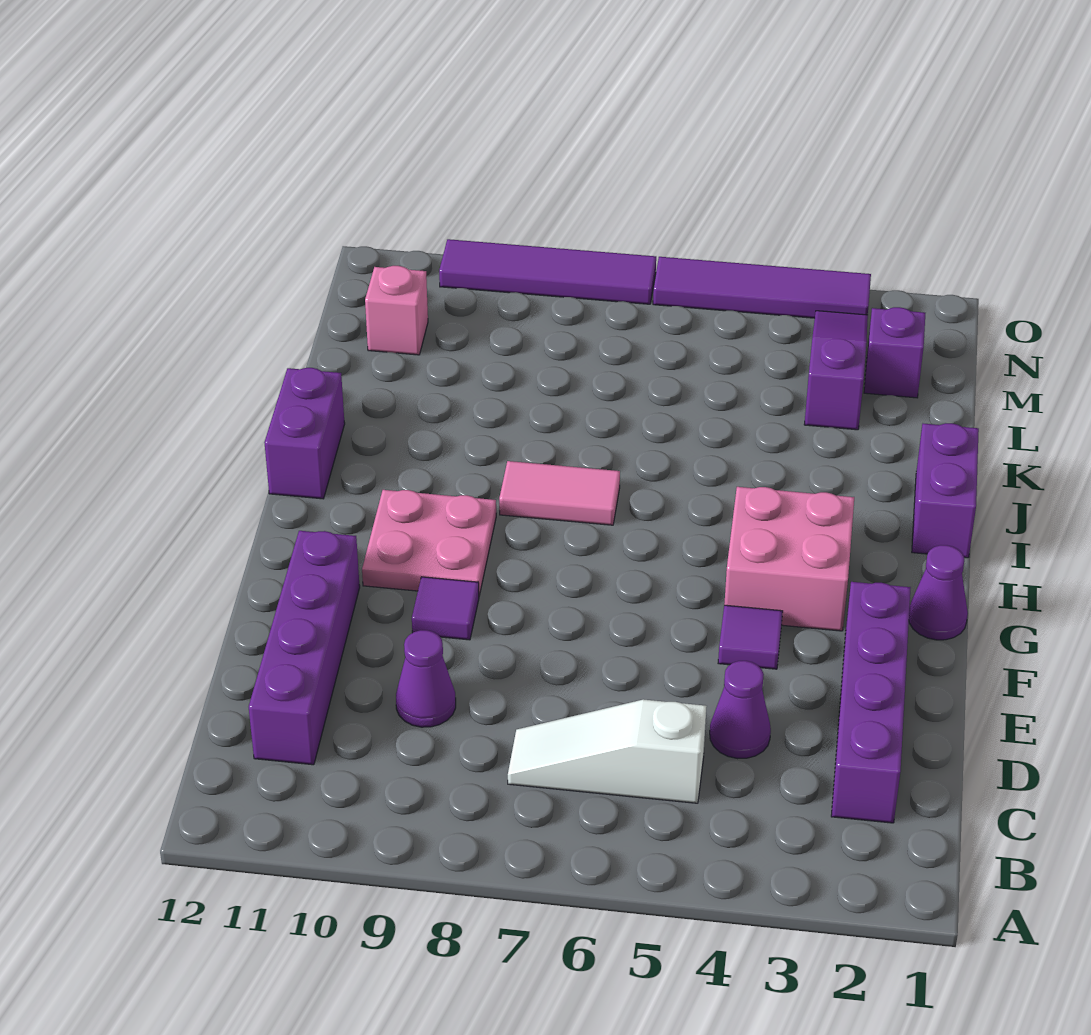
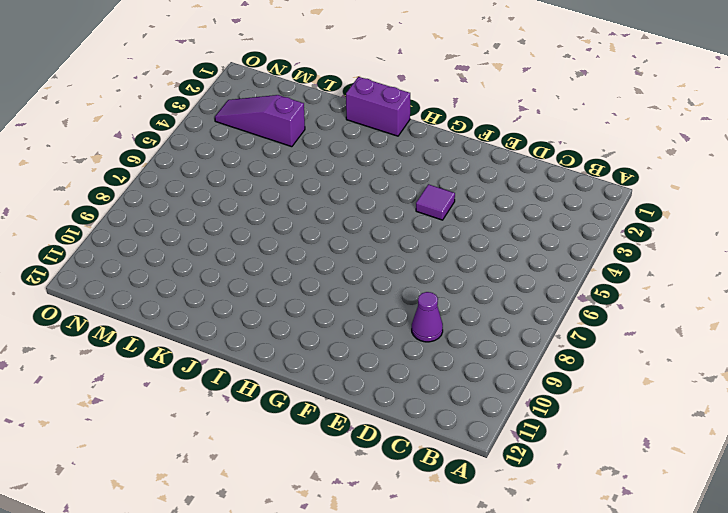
none -> purple brick C2:F2 level 1
none -> white slope C5:C7 level 1 top 5
none -> purple brick C11:F11 level 1

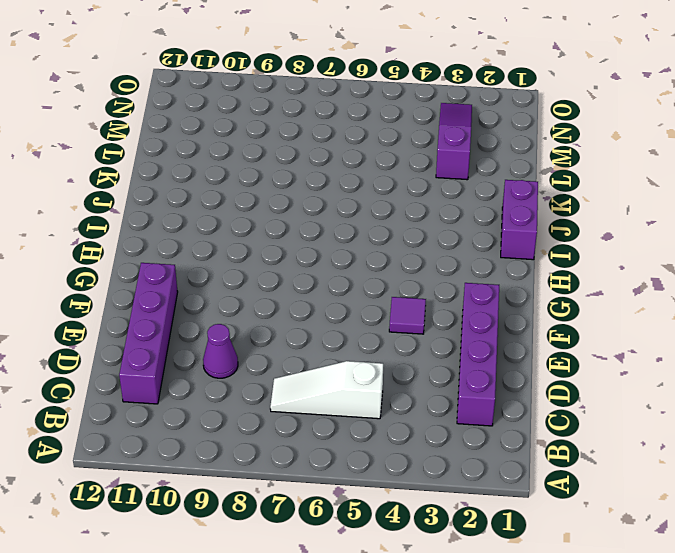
none -> purple cone D4 level 1
none -> purple tile F9 level 1
none -> purple cone G1 level 1

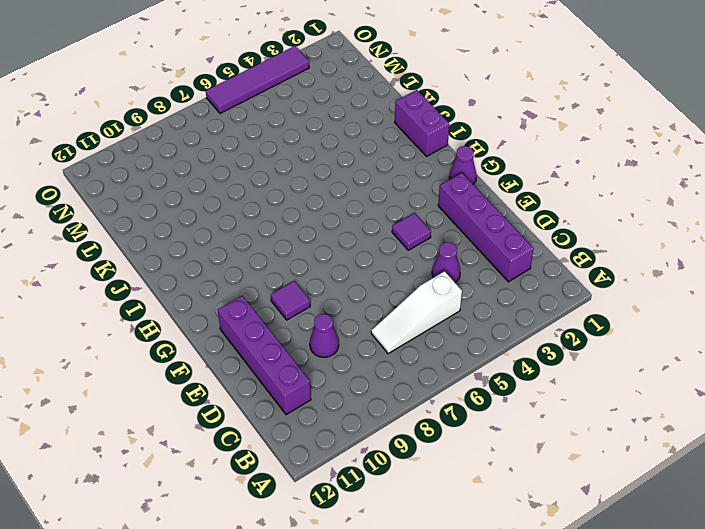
none -> pink brick G3:H4 level 1
none -> pink plate G9:H10 level 1
none -> pink tile I7:I8 level 1

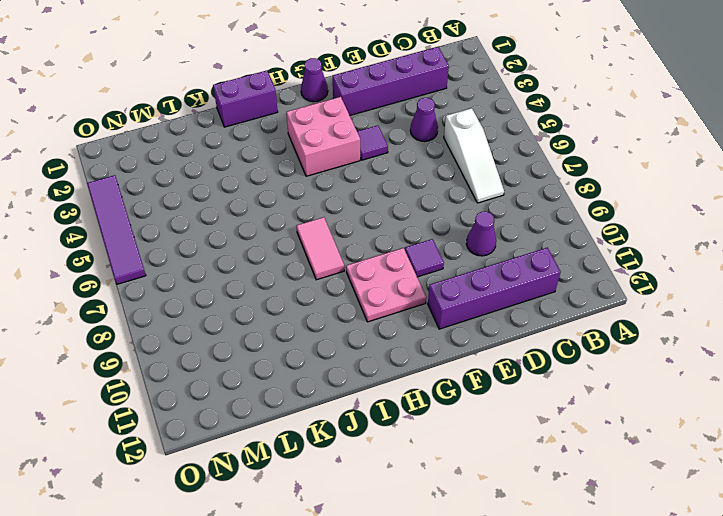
none -> purple brick I12:J12 level 1
none -> purple slope L3:N3 level 1 top L
none -> purple brick M2 level 1

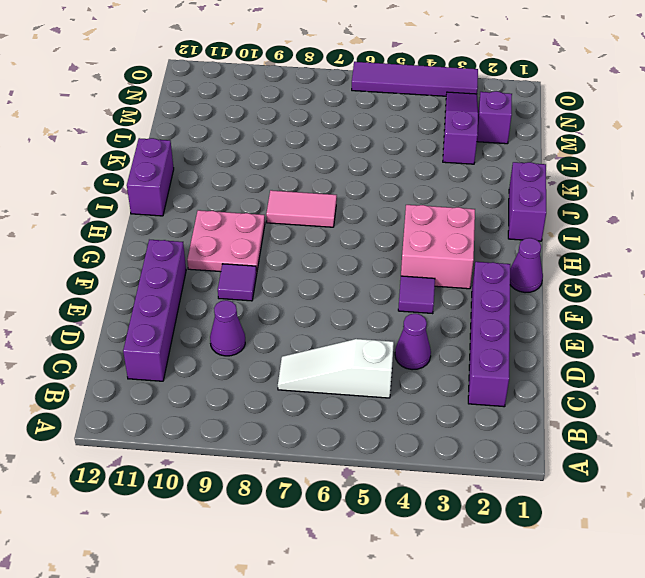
none -> pink brick M11 level 1
none -> purple tile O7:O10 level 1

